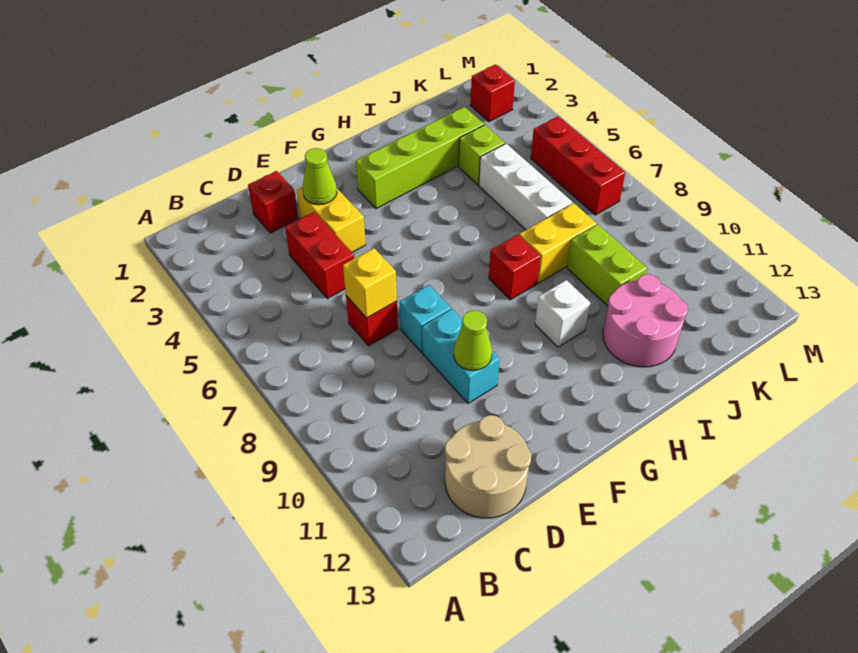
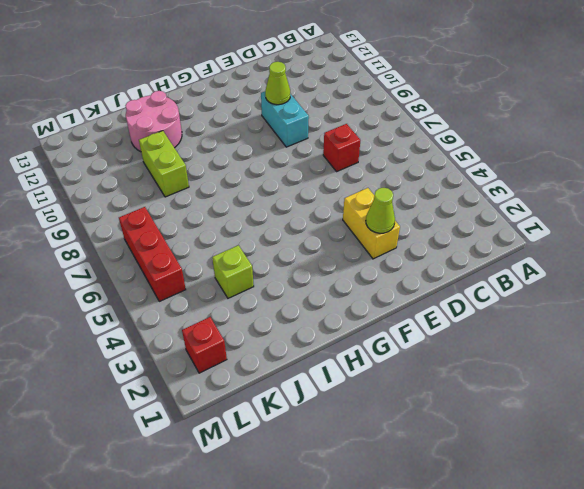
none -> tan round brick C12:D13 level 1
none -> red brick D2 level 1
none -> red brick D4:D5 level 1

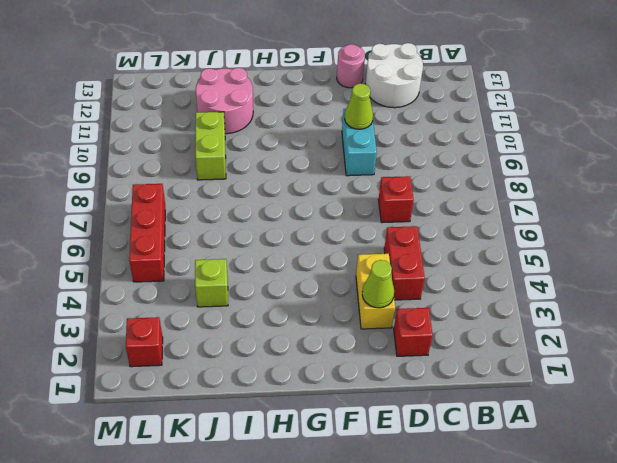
white round brick C12:D13 level 1 -> tan round brick C12:D13 level 1
pink round brick E13 level 1 -> none
none -> cyan brick E8 level 1
none -> lime brick G3:J3 level 1
none -> red brick H8 level 1

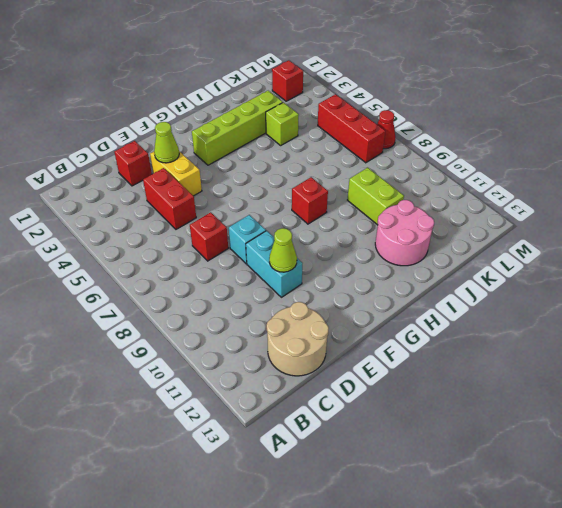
red cone M7 level 1 -> none
none -> white brick H10 level 1
none -> yellow brick I8:J8 level 1
none -> white brick J5:J7 level 1

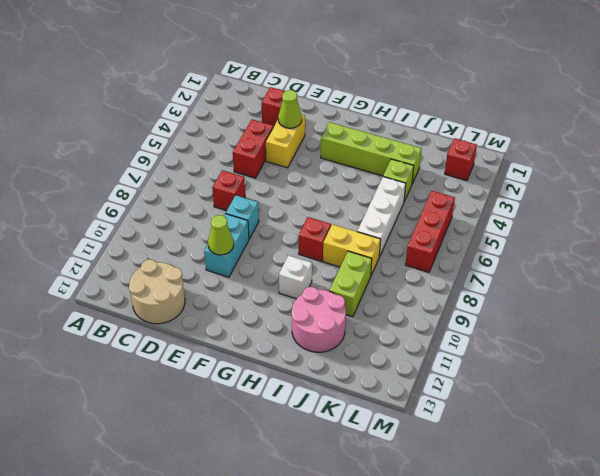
none -> yellow brick D7 level 2

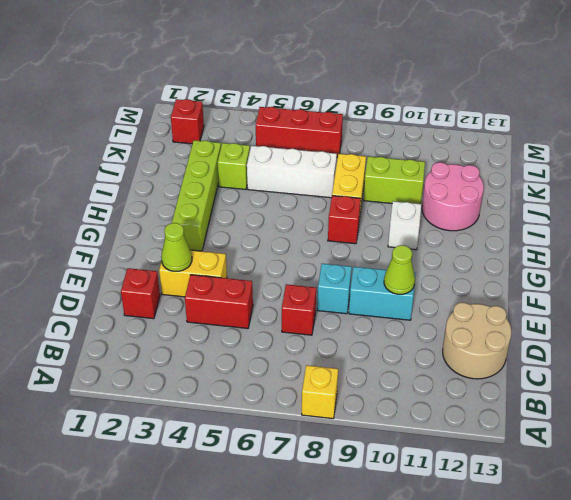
yellow brick A8 level 1 -> yellow brick D7 level 2

